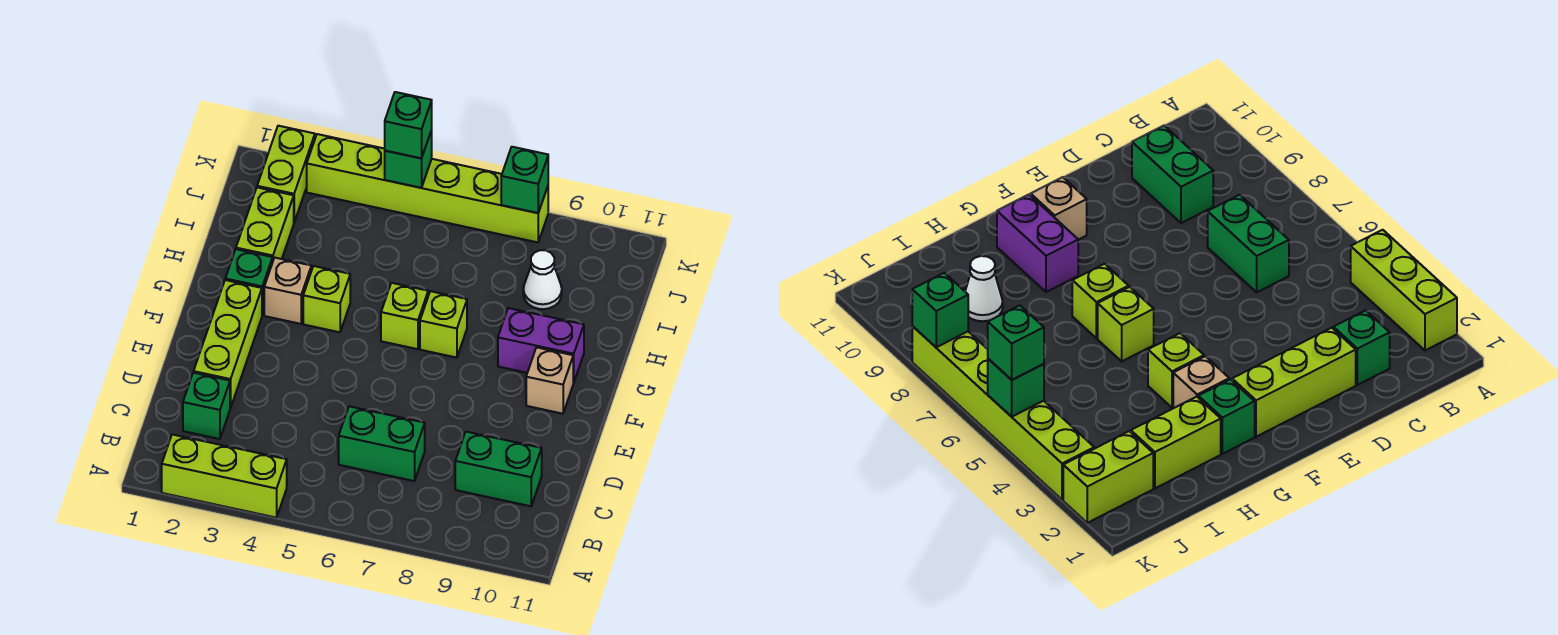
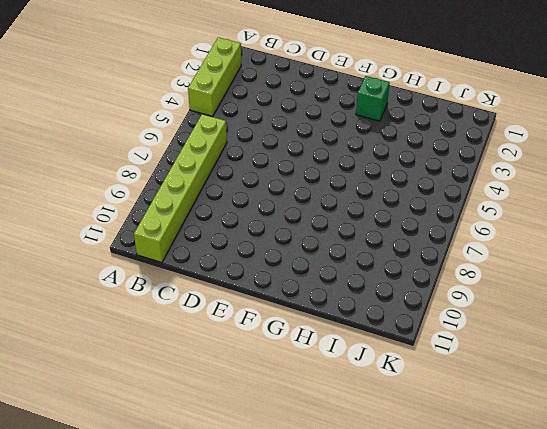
lime brick B6:B11 level 1 -> lime brick K3:K8 level 1
none -> green brick C2 level 1
none -> green brick C6:C7 level 1
none -> green brick C9:C10 level 1

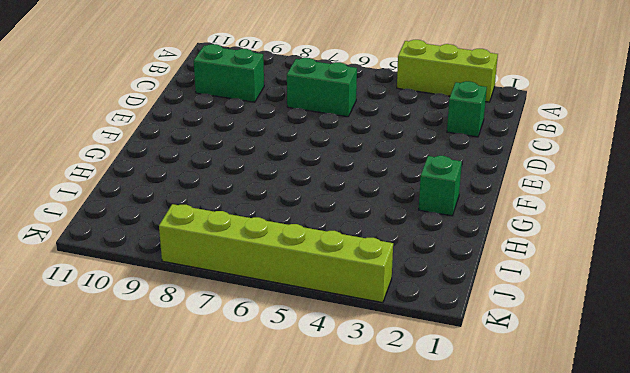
none -> lime brick D2:F2 level 1
none -> tan brick F10 level 1
none -> tan brick G3 level 1

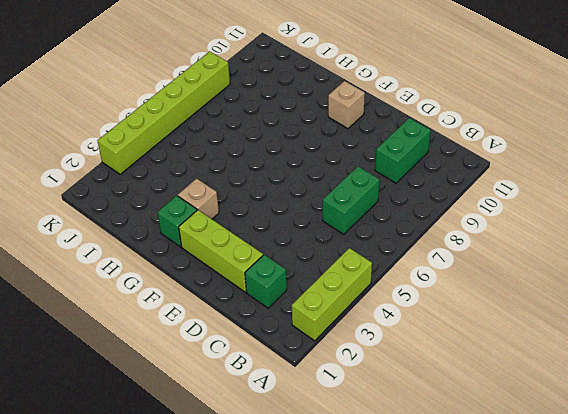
none -> lime brick G4 level 1
none -> lime brick G6 level 1
none -> lime brick G7 level 1

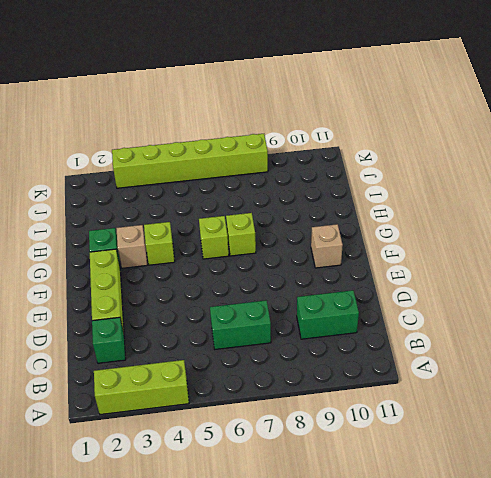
none -> purple brick G9:G10 level 1
none -> lime brick H2:I2 level 1
none -> white cone I9 level 1

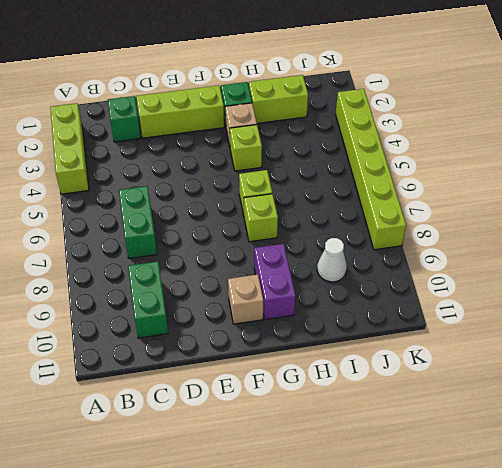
none -> lime brick J2:K2 level 1
none -> green brick K5 level 2
none -> green brick K8 level 2

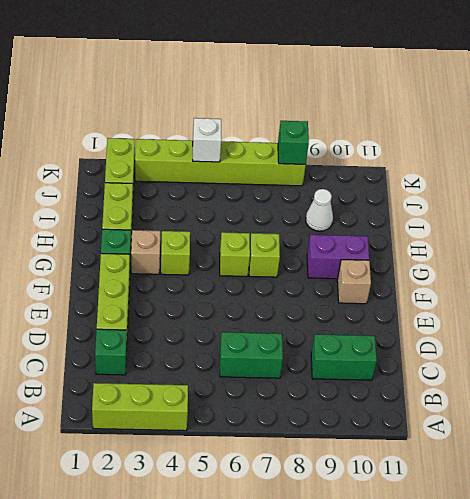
white brick K5 level 2 -> green brick K5 level 2
none -> green brick K5 level 3

